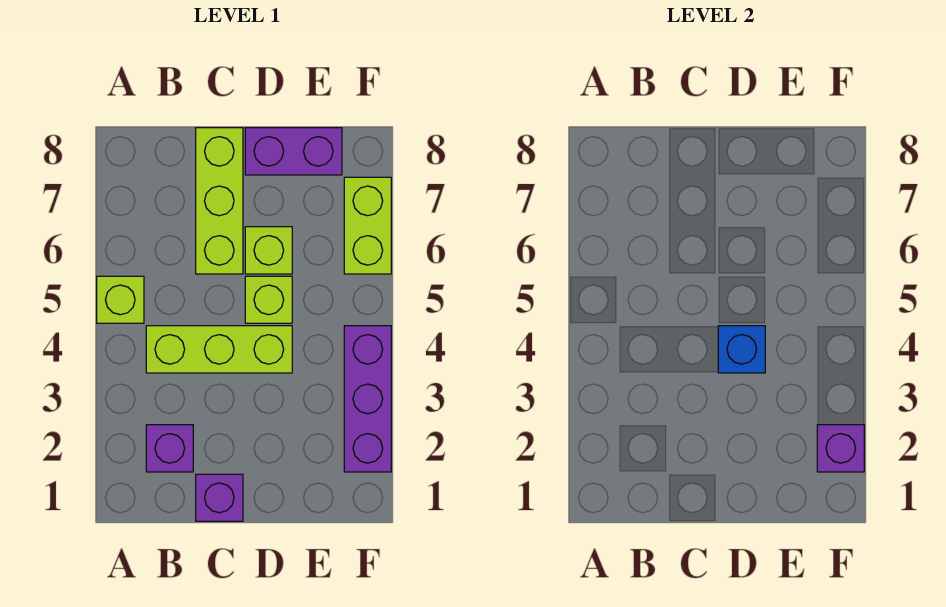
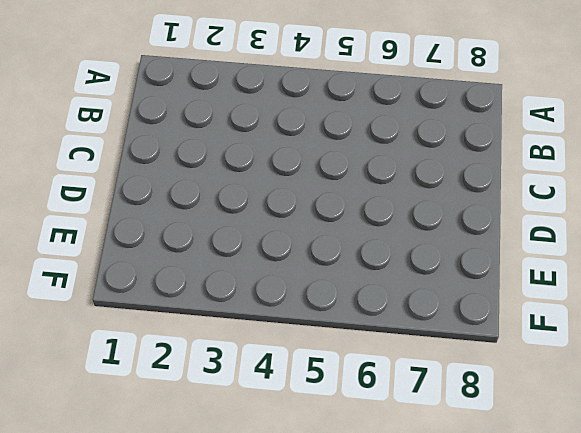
none -> lime brick A5 level 1
none -> purple brick B2 level 1
none -> lime brick B4:D4 level 1

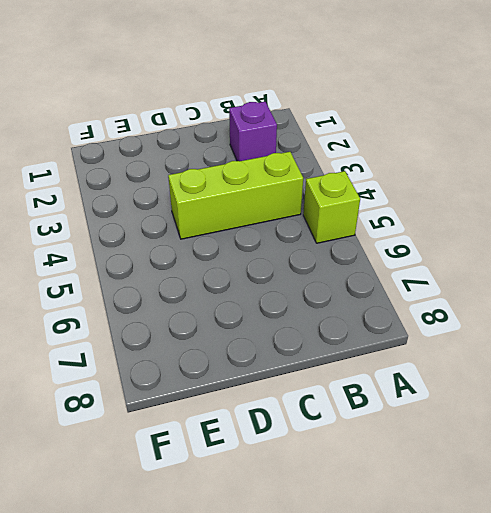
none -> purple brick C1 level 1
none -> lime brick C6:C8 level 1
none -> lime brick D5 level 1

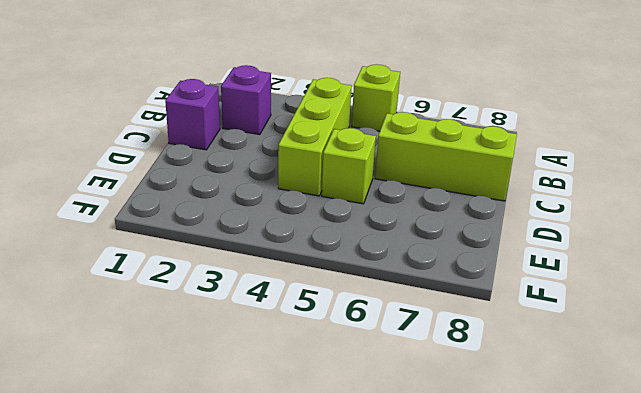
none -> lime brick D6 level 1
none -> purple brick D8:E8 level 1
none -> purple brick F2:F4 level 1

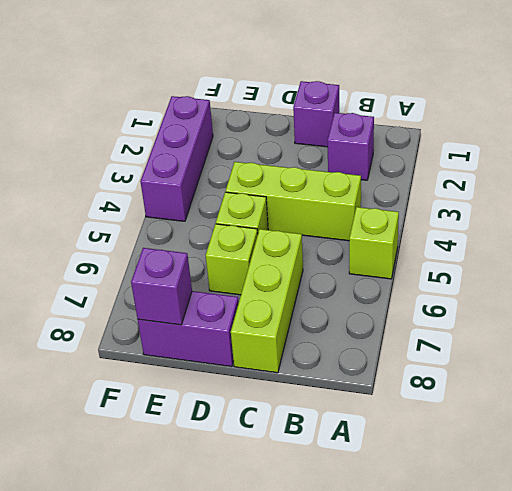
purple brick E8 level 2 -> purple brick F2 level 2
none -> lime brick F6:F7 level 1
none -> blue brick D4 level 2

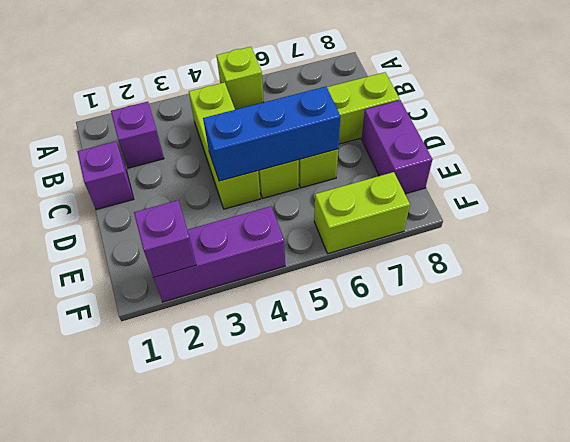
blue brick D4:D6 level 2 -> blue brick D4 level 2

